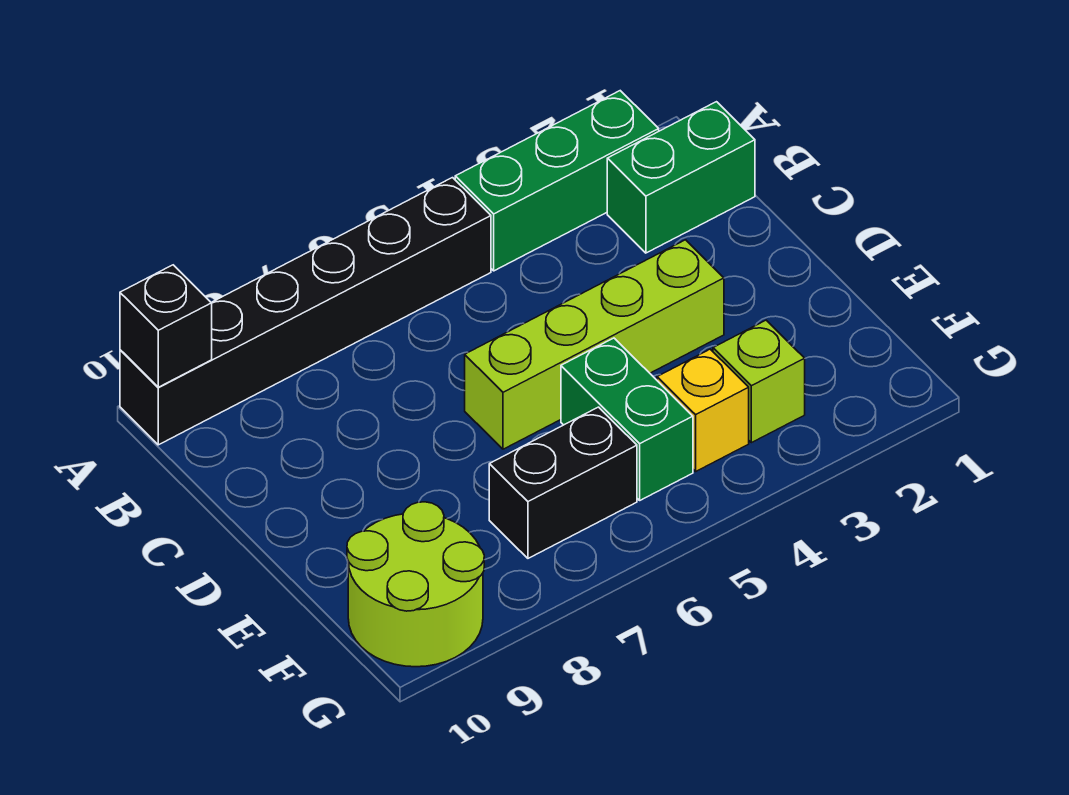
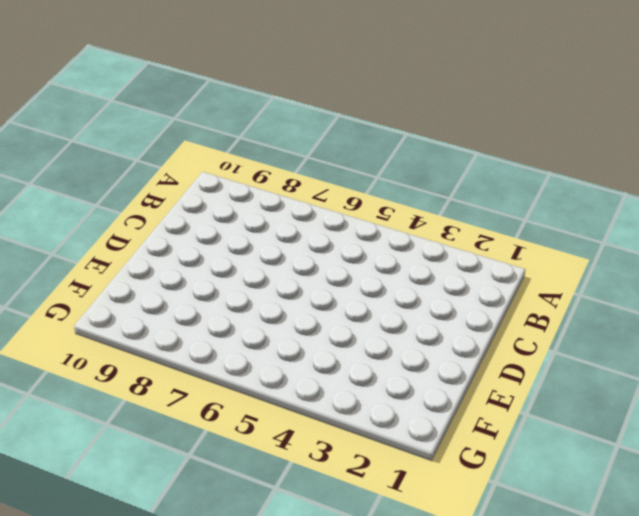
none -> green brick A2:A4 level 1
none -> black brick A5:A10 level 1

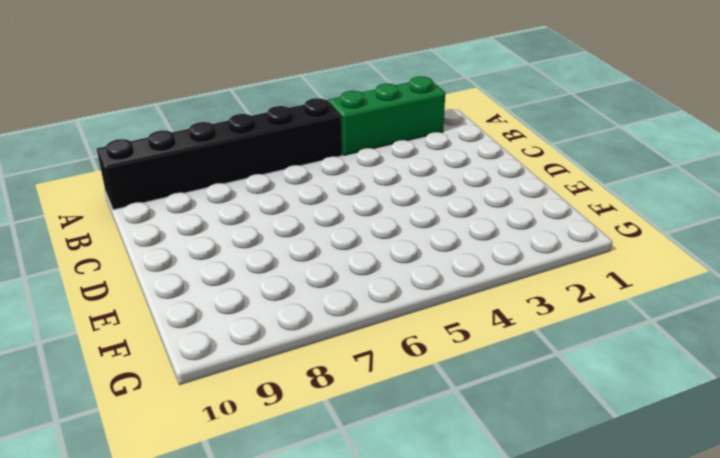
none -> green brick B1:B2 level 1
none -> lime brick D3:D6 level 1

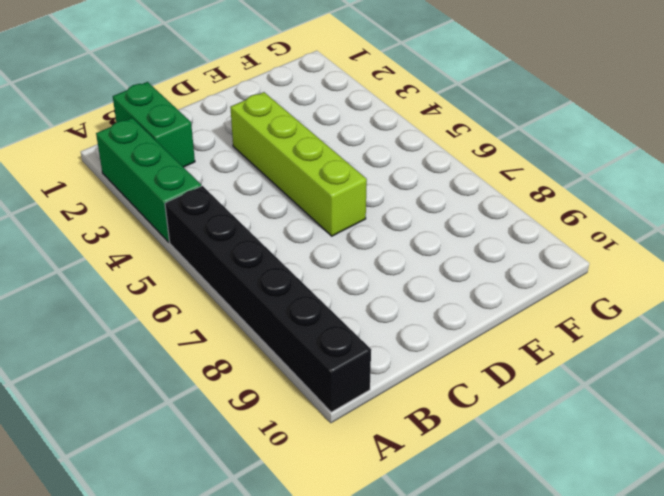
none -> green brick E5:F5 level 1
none -> lime brick F3 level 1

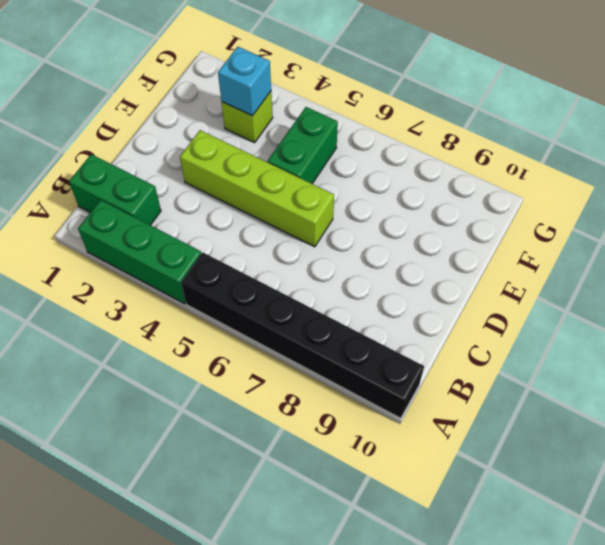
cyan brick F3 level 2 -> none
none -> yellow brick F4 level 1
none -> black brick F6:F7 level 1

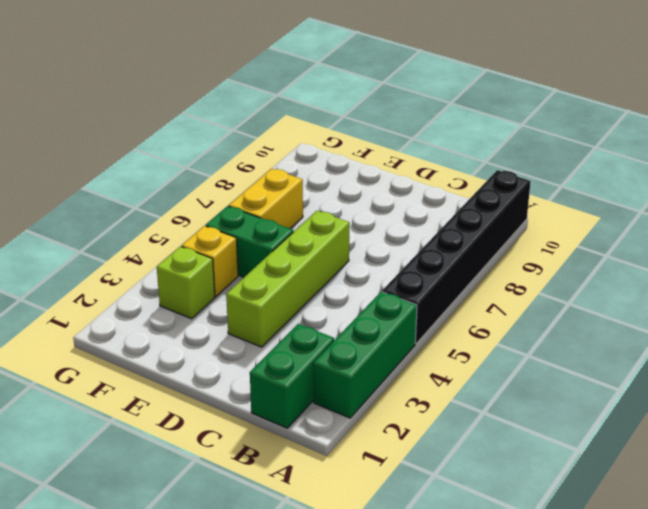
yellow brick F6:F7 level 1 -> black brick F6:F7 level 1
none -> lime round brick F9:G10 level 1
none -> black brick A10 level 2

